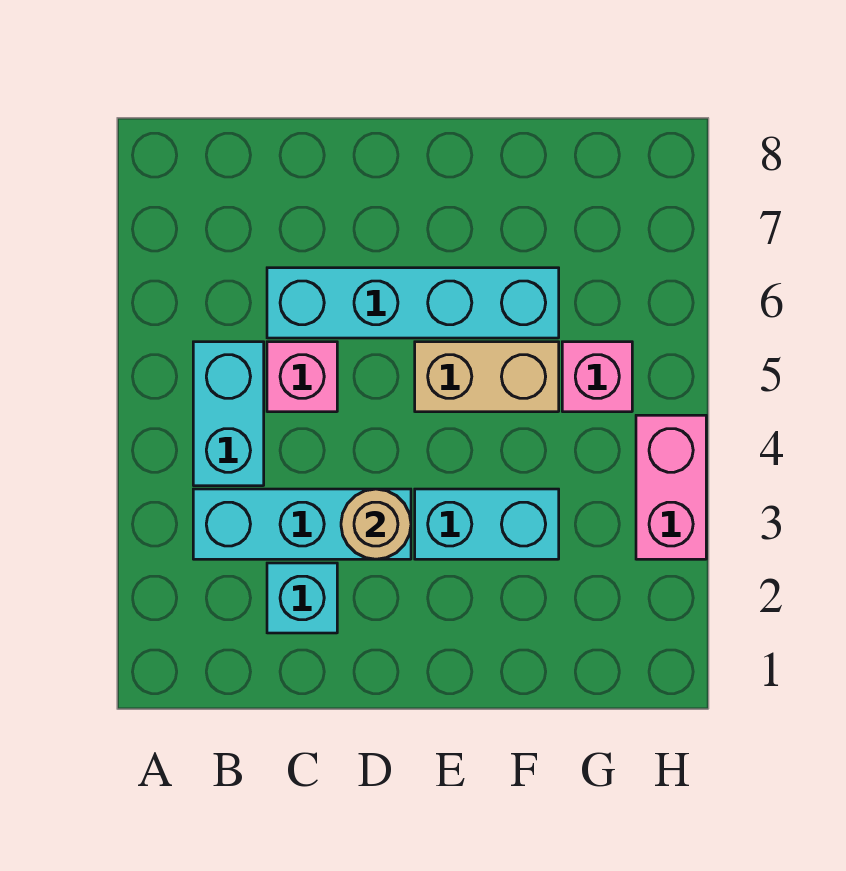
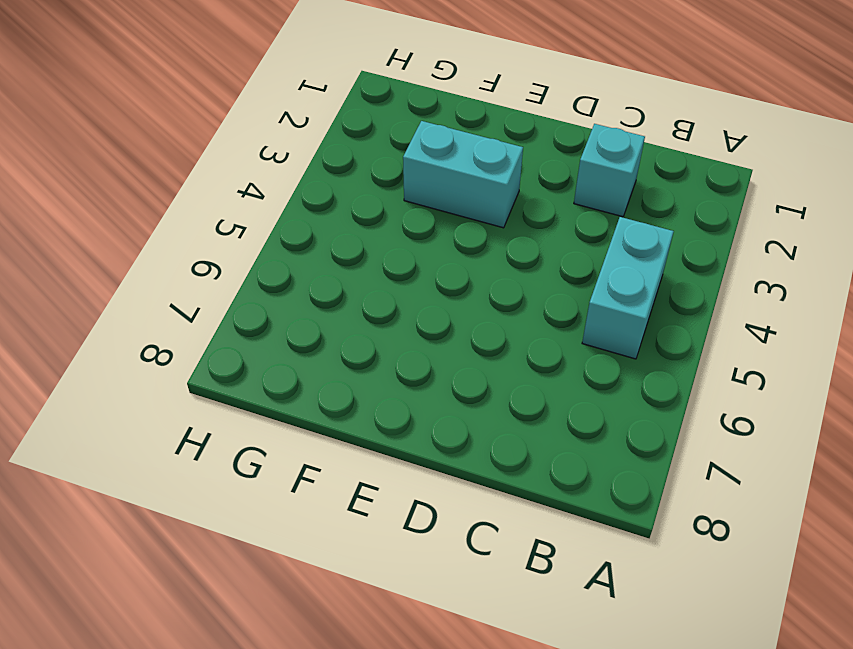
none -> cyan brick B3:D3 level 1
none -> pink brick C5 level 1

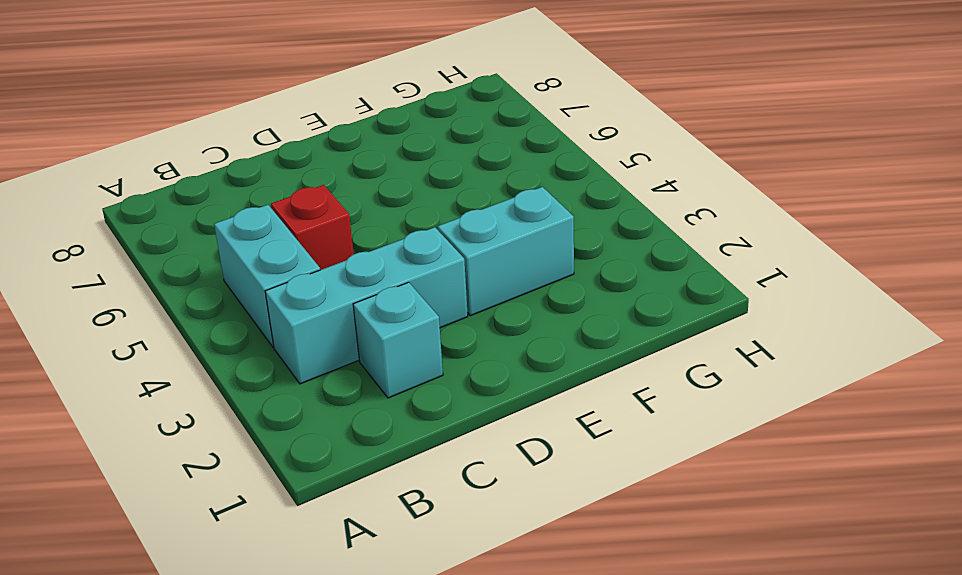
red brick C5 level 1 -> pink brick C5 level 1
none -> cyan brick C6:F6 level 1
none -> tan brick E5:F5 level 1

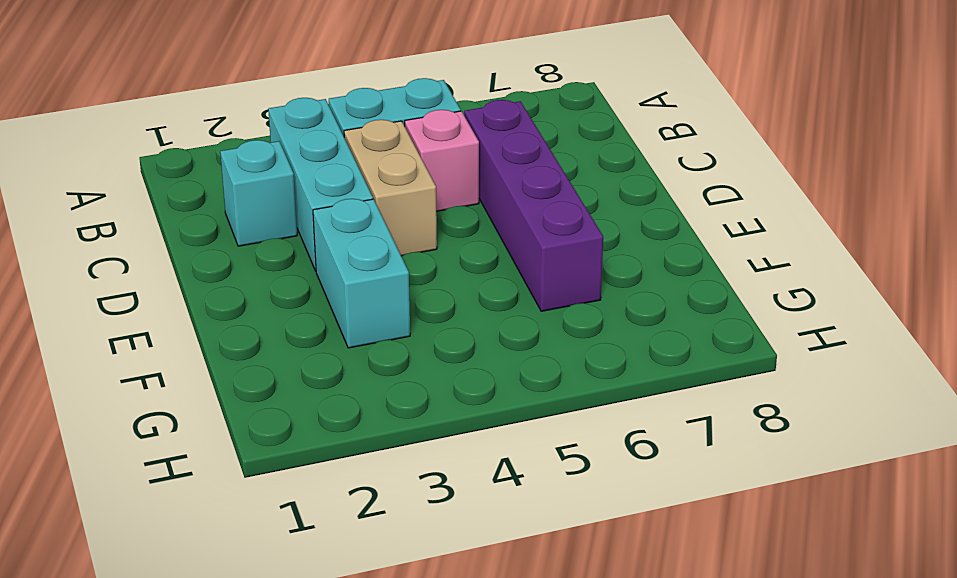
tan brick C4:D4 level 1 -> tan brick E5:F5 level 1
purple brick C6:F6 level 1 -> cyan brick C6:F6 level 1
none -> pink brick G5 level 1
none -> pink brick H3:H4 level 1

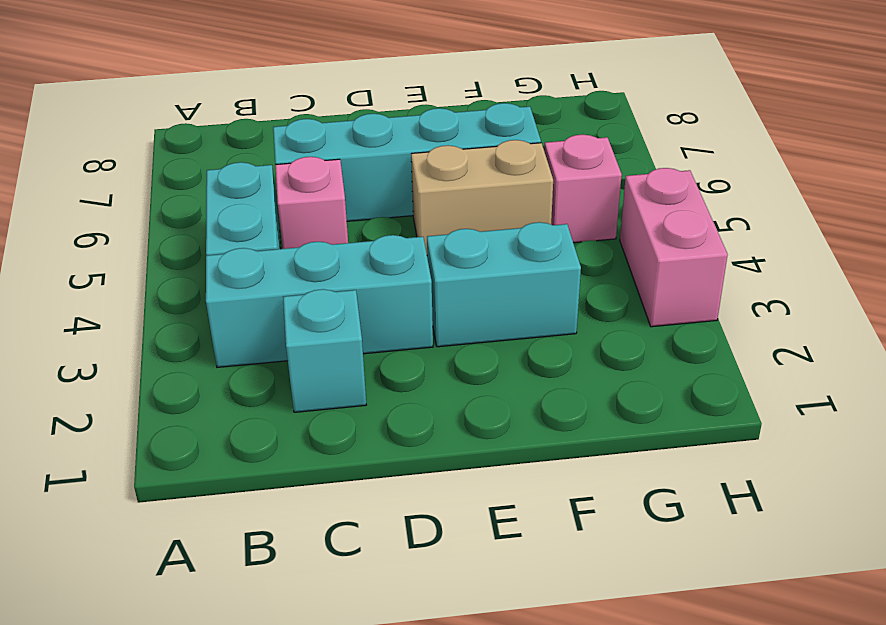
none -> tan round brick D3 level 2

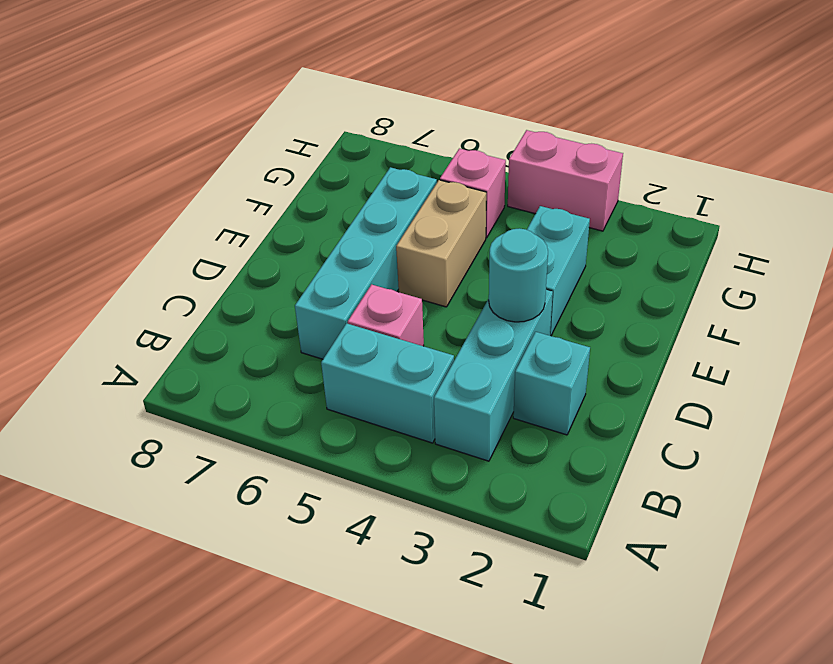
cyan round brick D3 level 2 -> tan round brick D3 level 2

